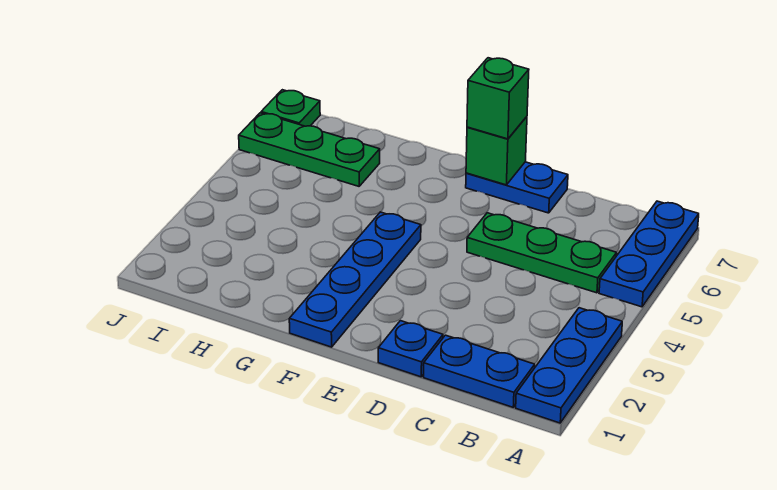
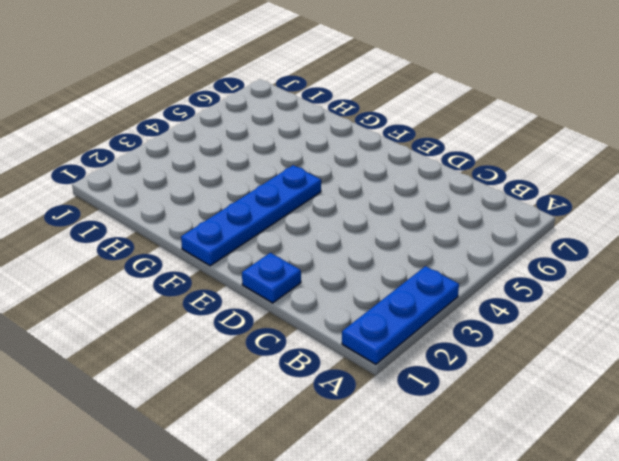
none -> blue plate A5:A7 level 1
none -> blue plate B1:C1 level 1

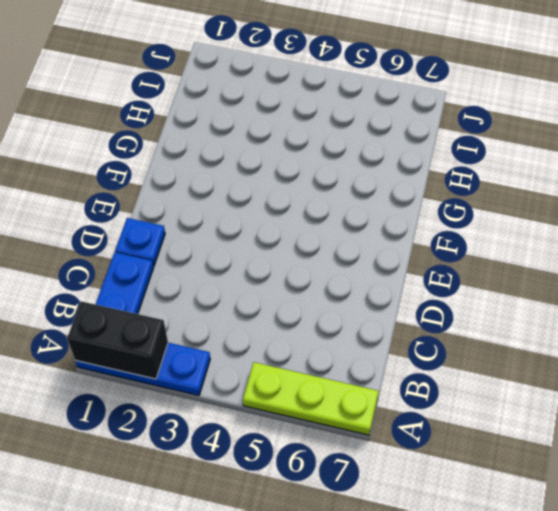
black brick A1:A2 level 2 -> none
lime plate A5:A7 level 1 -> blue plate A5:A7 level 1
none -> green plate B5:D5 level 1
none -> blue plate D7:E7 level 1

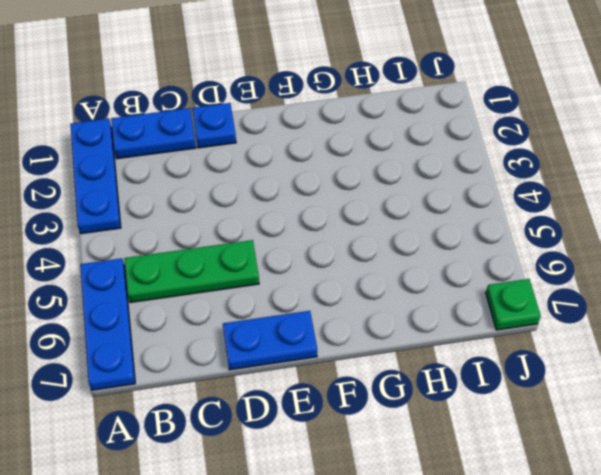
none -> blue plate F1:F4 level 1
none -> green plate H6:J6 level 1

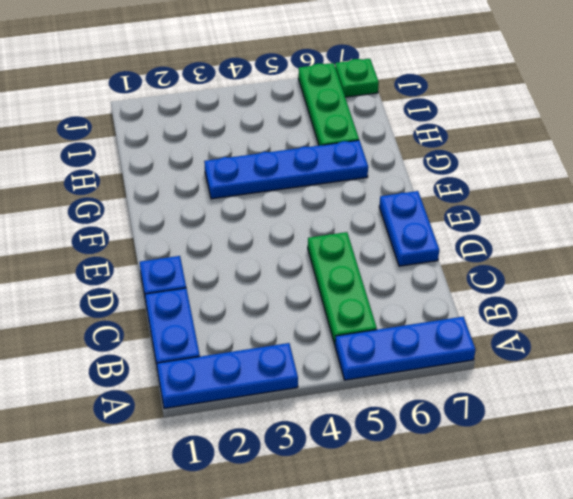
blue plate G3:G6 level 1 -> blue plate F1:F4 level 1
none -> green brick E7 level 2
none -> green brick E7 level 3

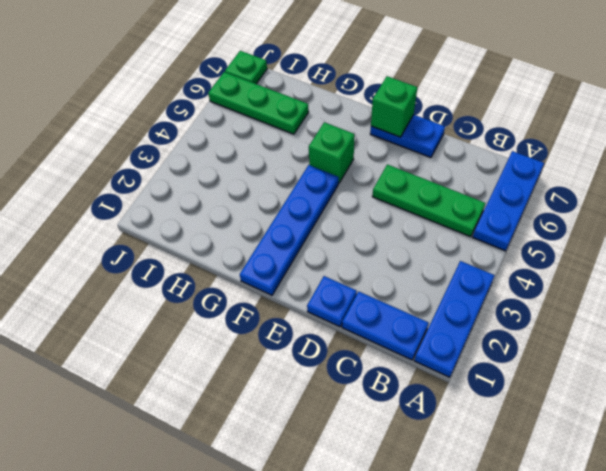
green brick F5 level 1 -> green brick E7 level 3

